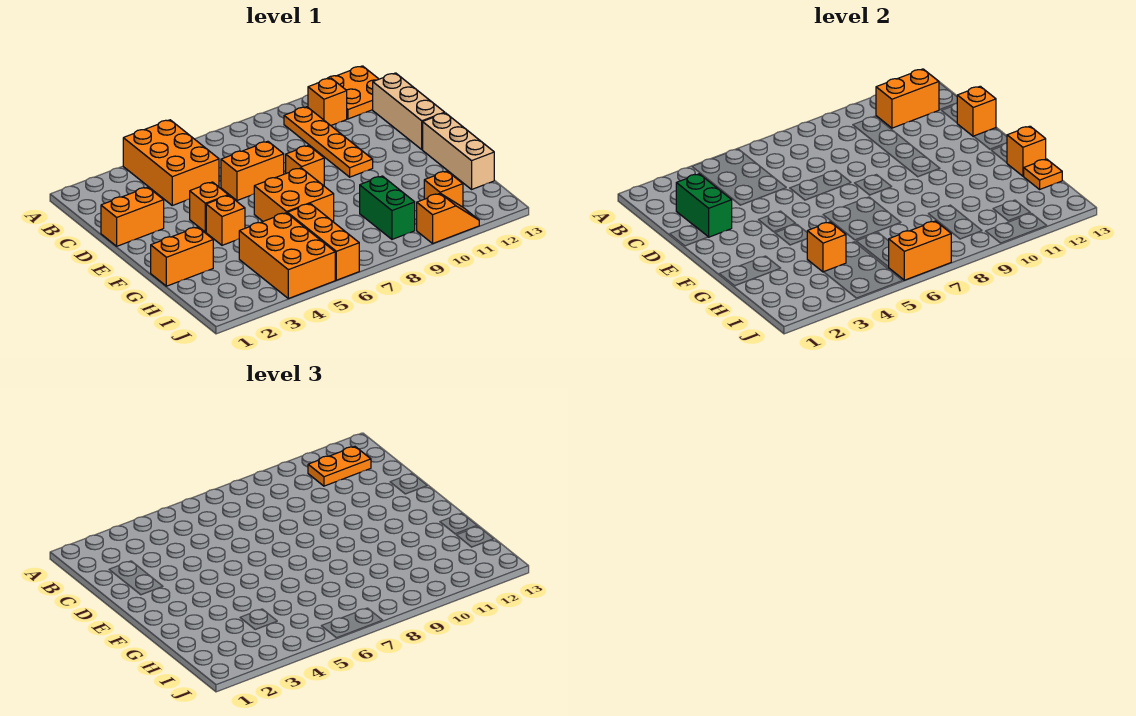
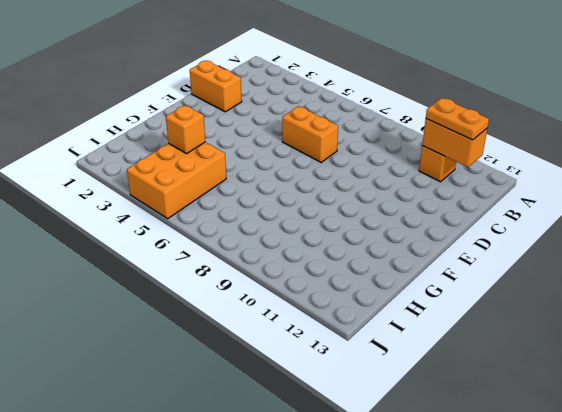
none -> orange brick A4:C5 level 1
none -> orange plate A12:B13 level 1
none -> orange plate B10:E10 level 1

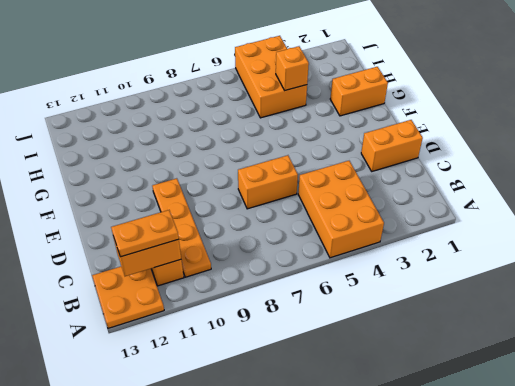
none -> tan brick C13:E13 level 1
none -> orange brick E4 level 1
none -> orange brick E8 level 1

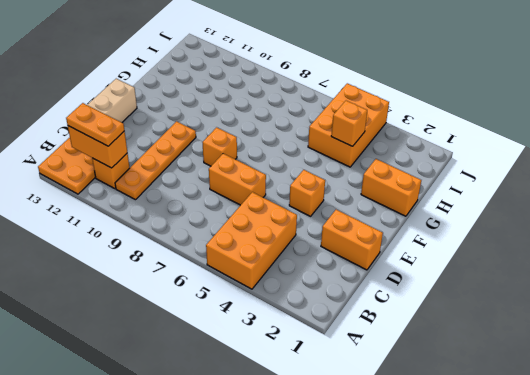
none -> orange brick F4 level 1
none -> orange brick F6:G7 level 1
none -> tan brick F13:H13 level 1

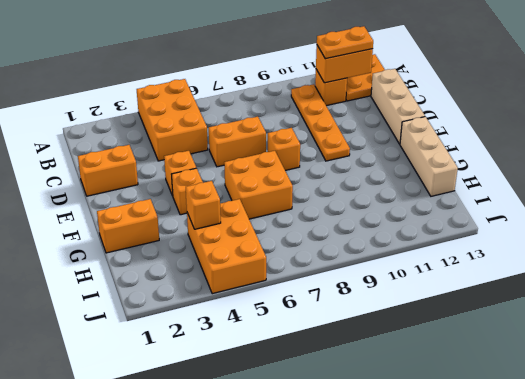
none -> orange brick H6:J6 level 1
none -> green brick H9:I9 level 1
none -> orange brick I11 level 1

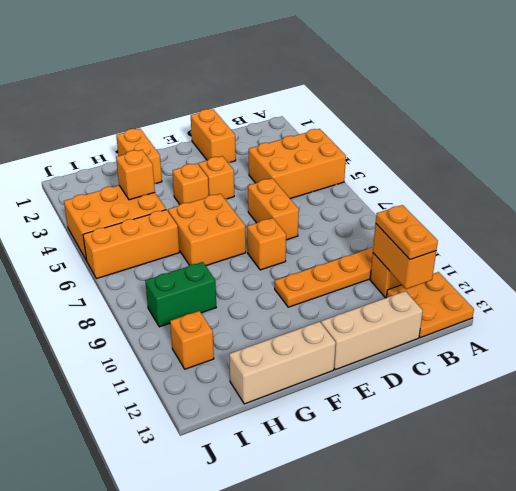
none -> orange slope J10:J11 level 1 top 10
none -> green brick C2:D2 level 2
none -> orange brick D13 level 2

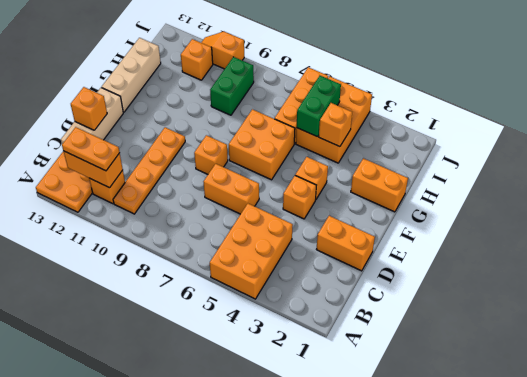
green brick H5:I5 level 2 -> green brick C2:D2 level 2
none -> orange brick G13 level 2
none -> orange plate H13 level 2
none -> orange brick J6:J7 level 2

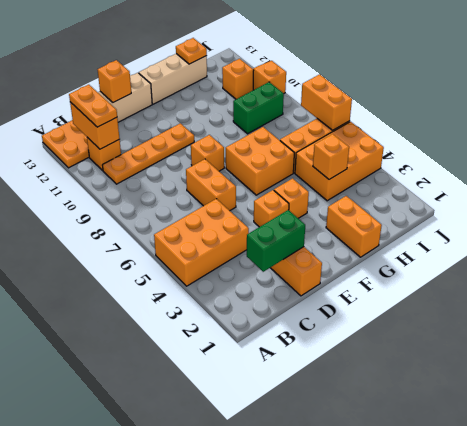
none -> orange brick G13 level 2

